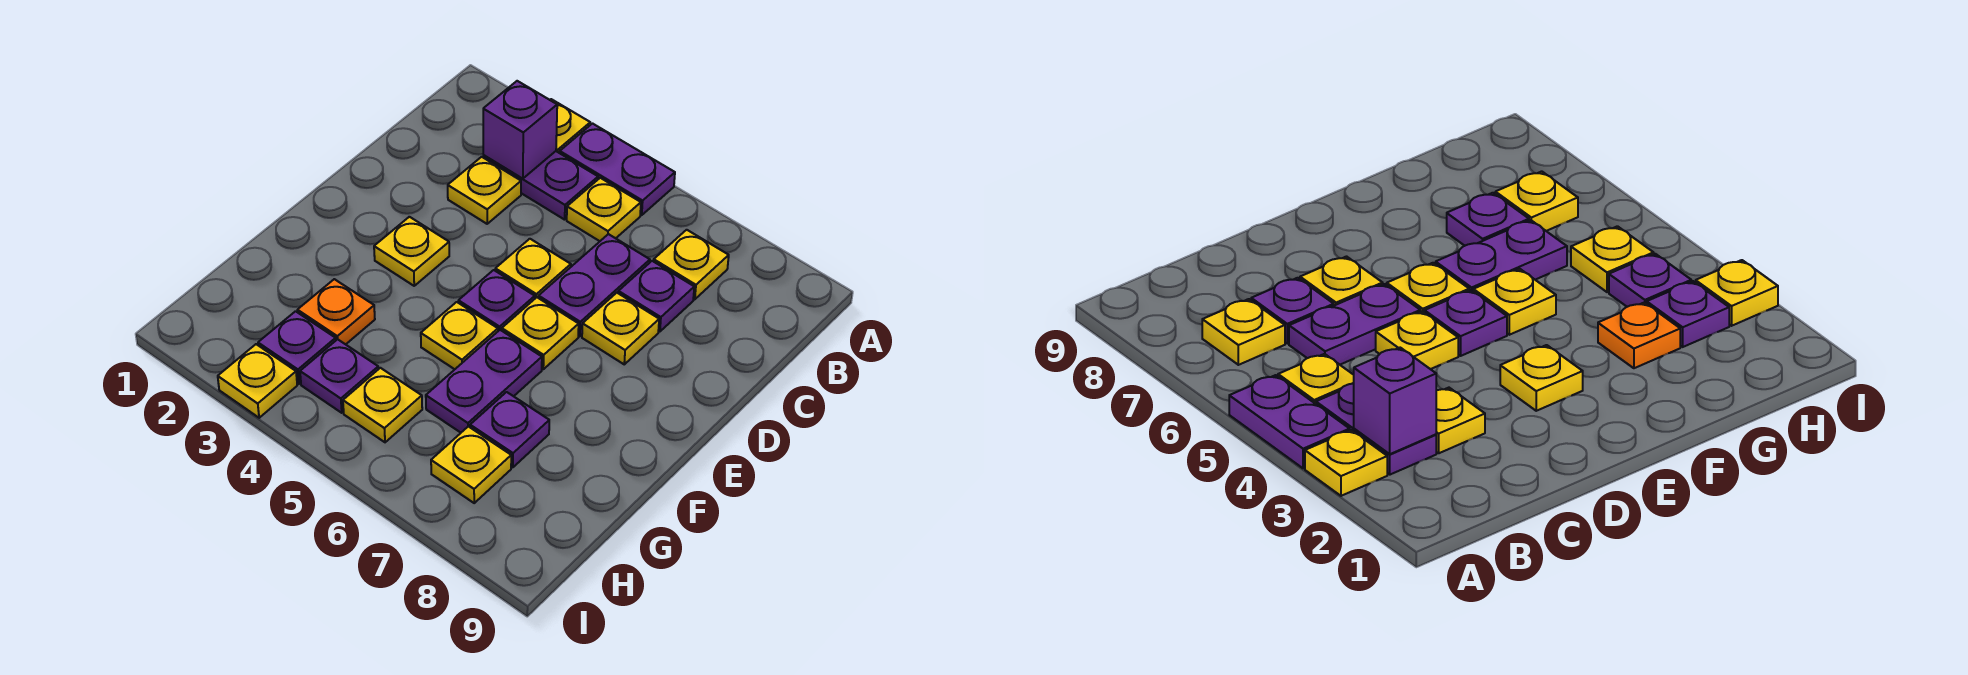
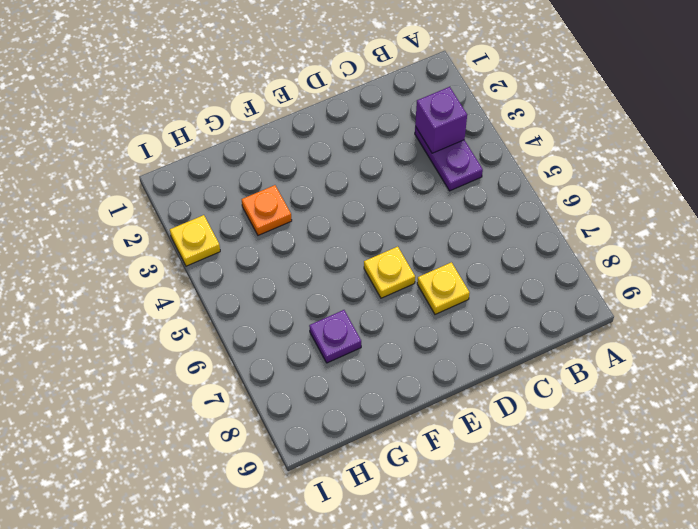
none -> yellow plate A3 level 1
none -> purple plate A4:A5 level 1
none -> yellow plate B5 level 1

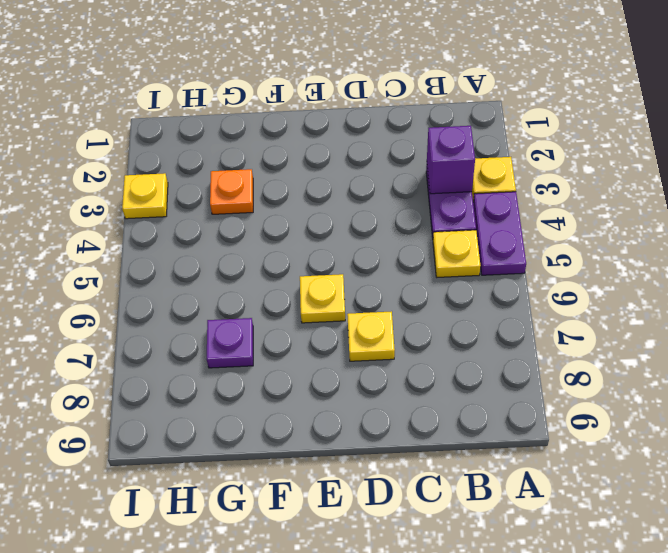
none -> yellow plate B7 level 1
none -> yellow plate C3 level 1
none -> purple plate C6:D6 level 1

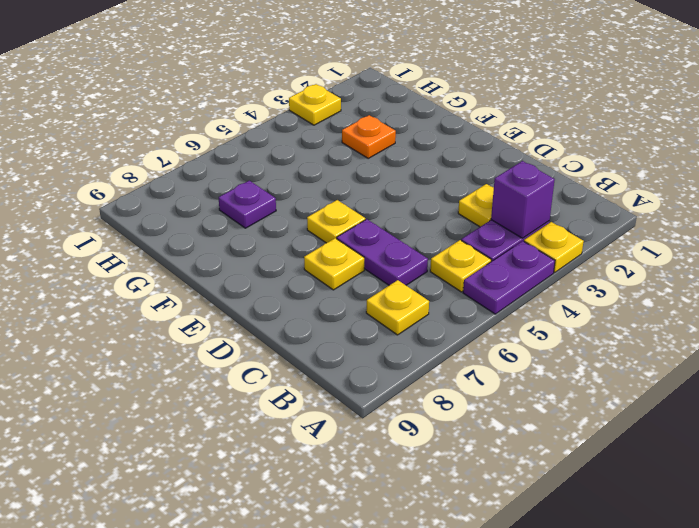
none -> purple plate C7 level 1
none -> yellow plate D5 level 1
none -> yellow plate E3 level 1

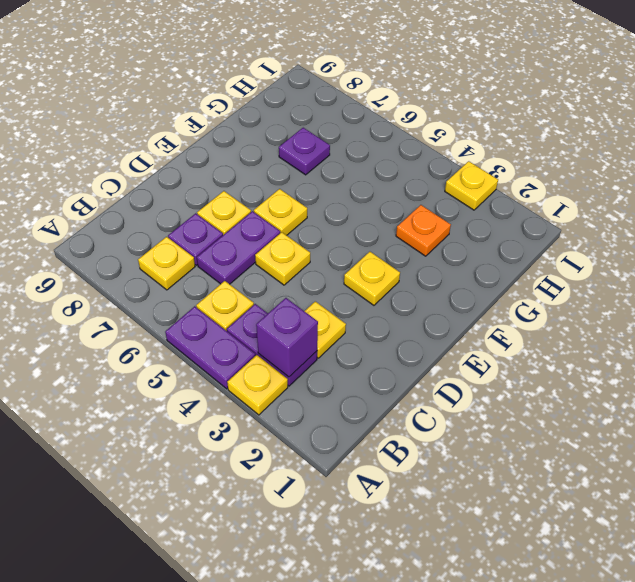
none -> purple plate E5 level 1
none -> yellow plate F5 level 1
none -> purple plate F6:G6 level 1

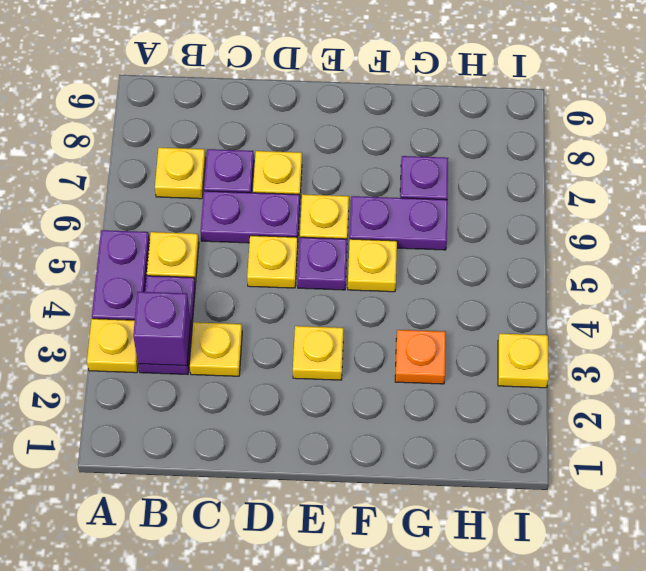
none -> purple plate H3 level 1
none -> purple plate H4 level 1
none -> yellow plate H5 level 1

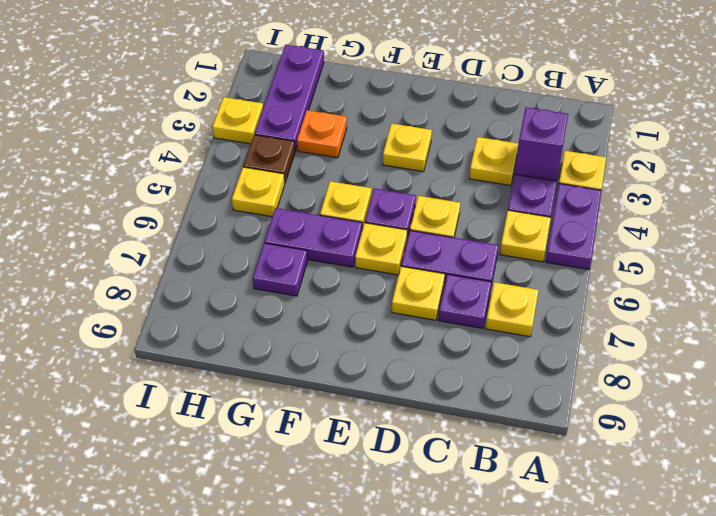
purple plate H1:H3 level 1 -> purple plate H3 level 1
brown plate H4 level 1 -> purple plate H4 level 1
none -> yellow plate H7 level 1

